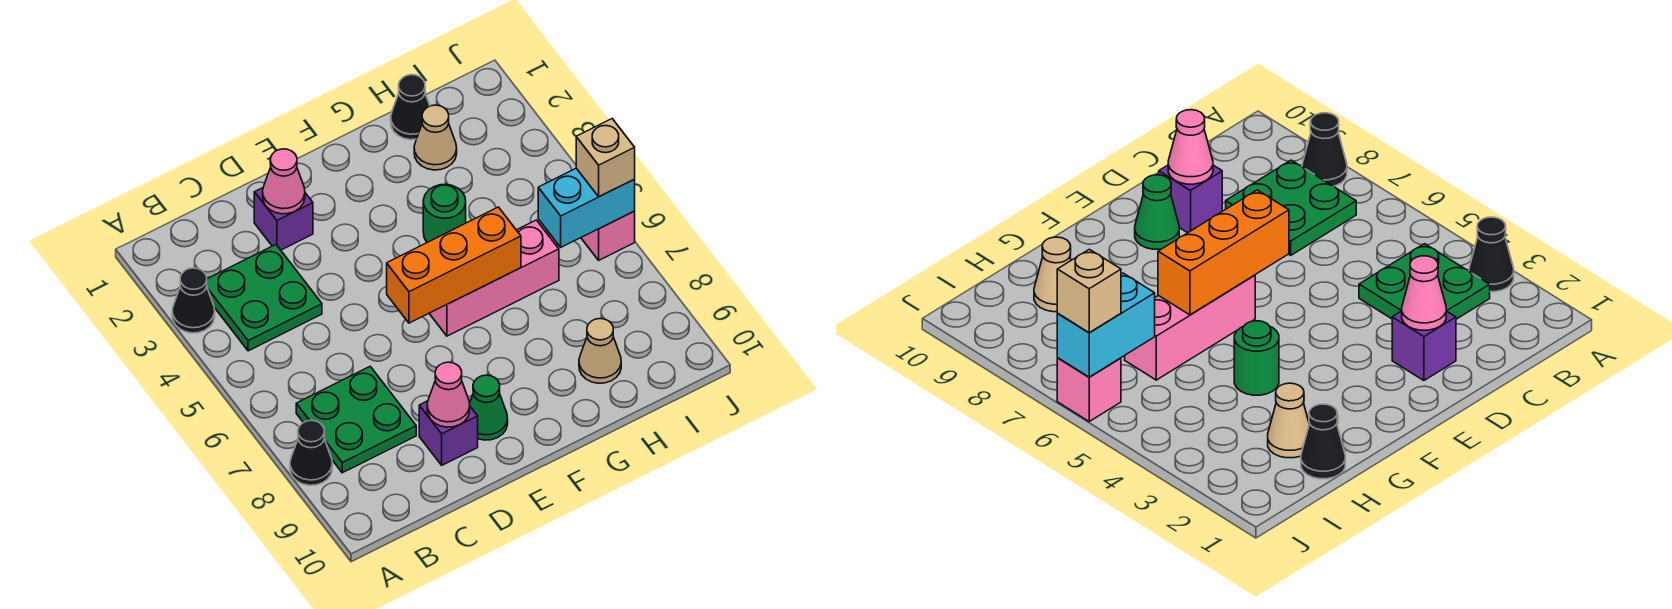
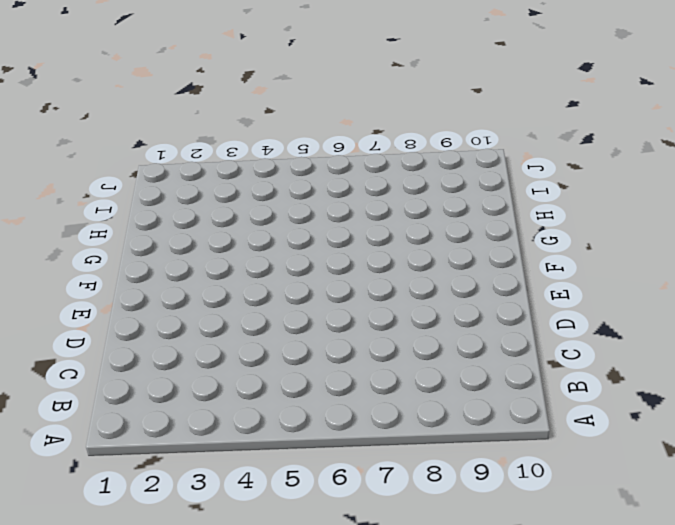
none -> black cone A3 level 1
none -> black cone A8 level 1
none -> green plate B3:C4 level 1

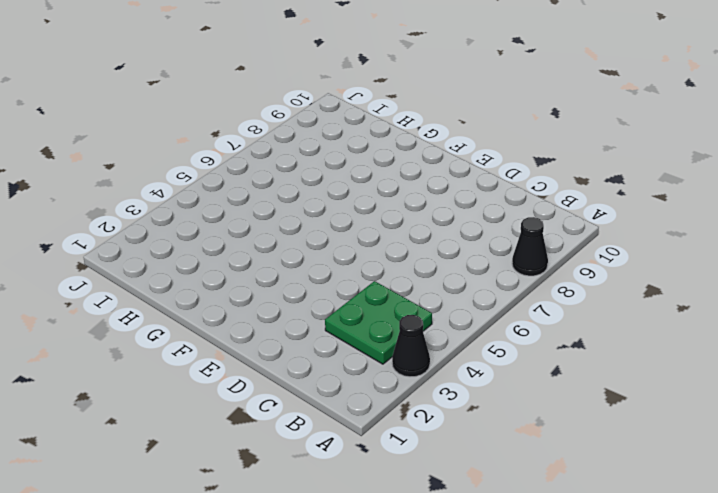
none -> green plate B7:C8 level 1
none -> purple brick D2 level 1
none -> purple brick D9 level 1

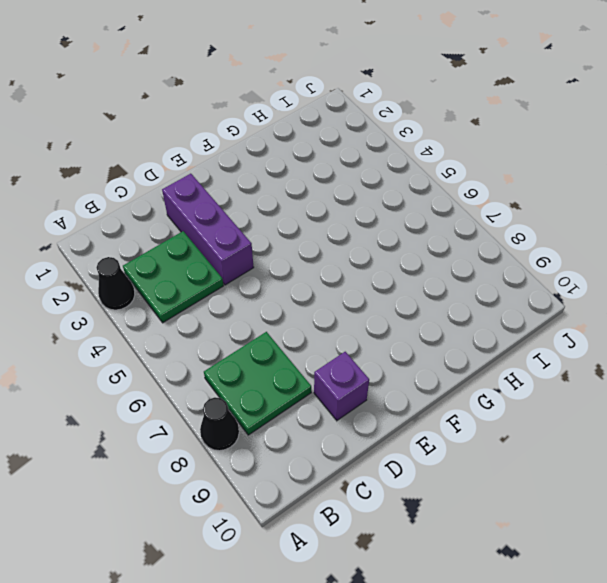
purple brick D2:D4 level 1 -> purple brick D2 level 1
none -> green cone E9 level 1
none -> pink brick F6:H6 level 1
none -> green round brick G4 level 1

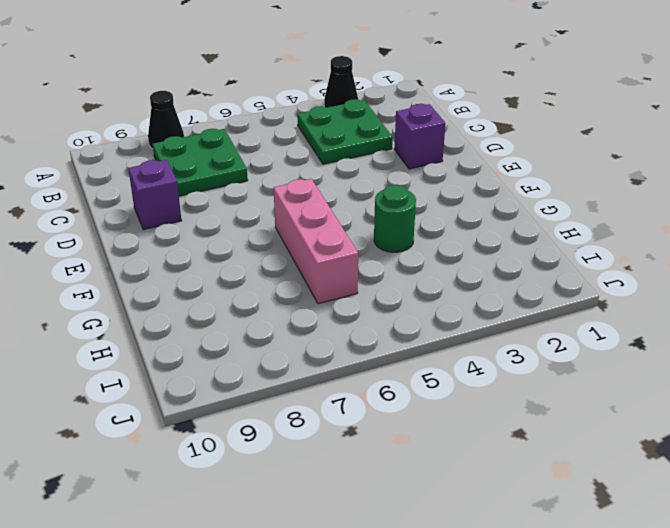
none -> green cone E9 level 1
none -> black cone H1 level 1
none -> tan cone H2 level 1

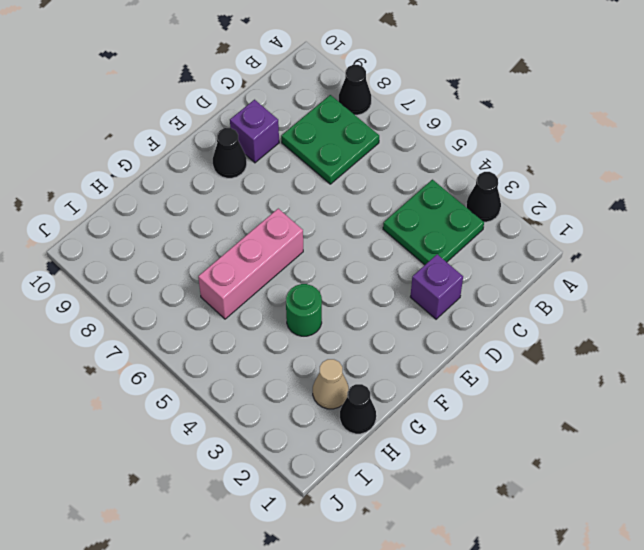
black cone E9 level 1 -> green cone E9 level 1
none -> tan cone H9 level 1
none -> pink brick J6 level 1
none -> pink cone D2 level 2

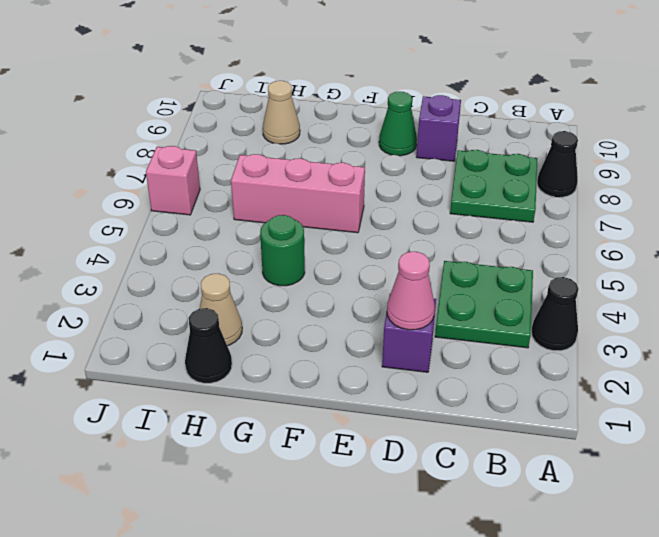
none -> pink cone D9 level 2
none -> orange brick E6:G6 level 2
none -> cyan brick I6:J6 level 2

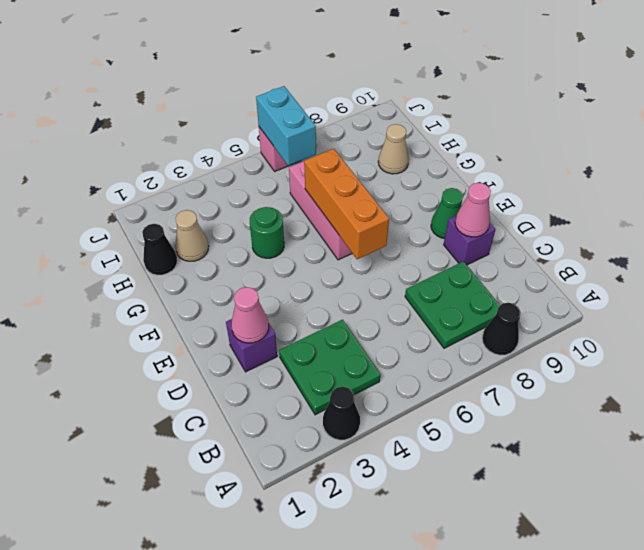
none -> tan brick J6 level 3

